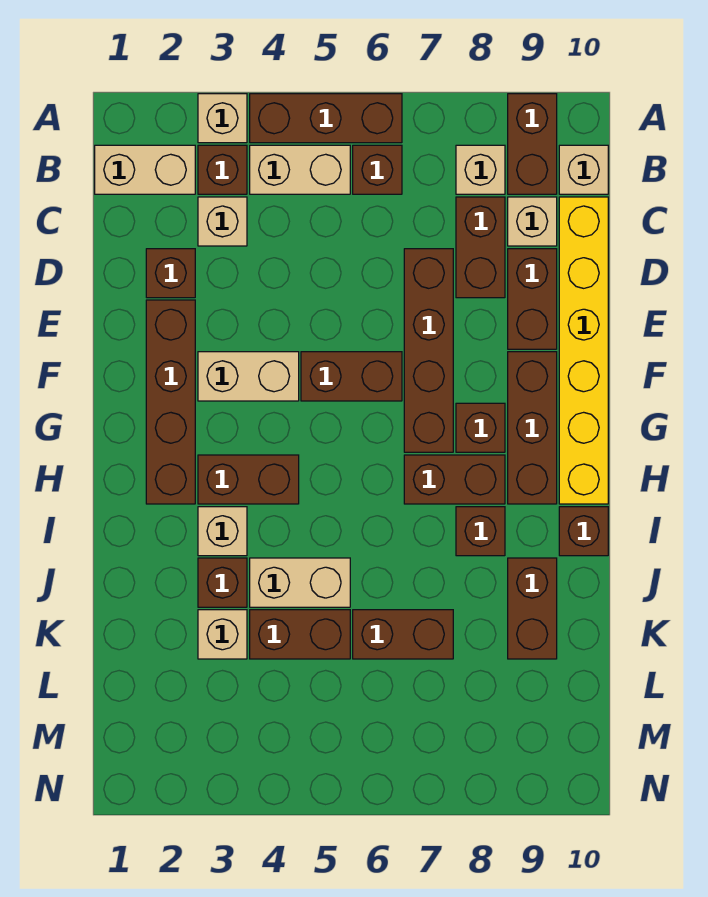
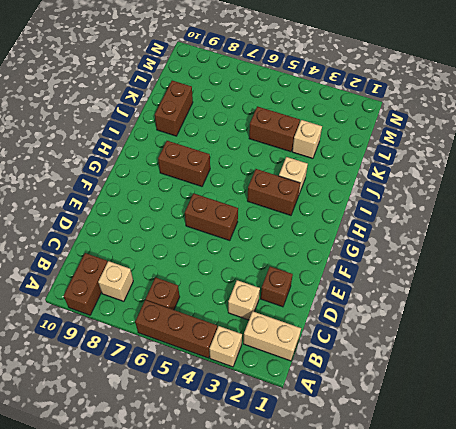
none -> brown brick B3 level 1
none -> tan brick B4:B5 level 1
none -> tan brick B10 level 1
none -> brown brick C8:D8 level 1

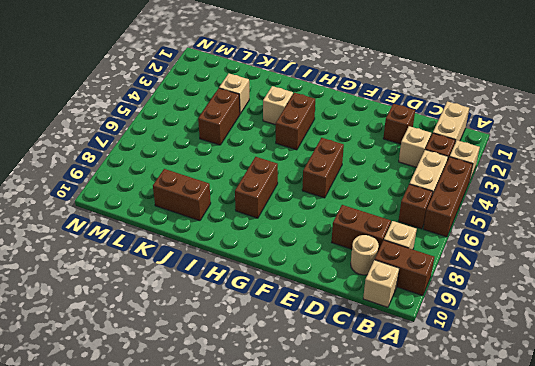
tan round brick C9 level 1 -> tan brick C9 level 1
none -> yellow brick C10:H10 level 1
none -> brown brick D7:G7 level 1
none -> brown brick D9:E9 level 1
none -> brown brick E2:H2 level 1

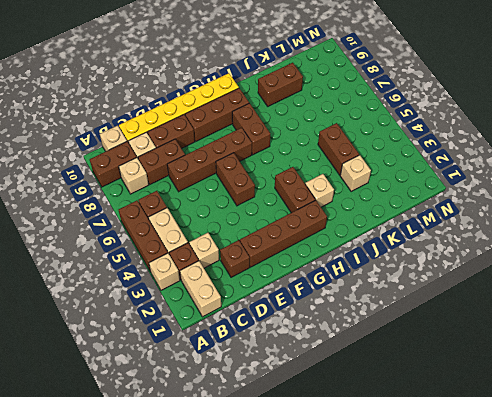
none -> tan brick F3:F4 level 1
none -> brown brick G8 level 1
none -> brown brick I8 level 1
none -> brown brick I10 level 1

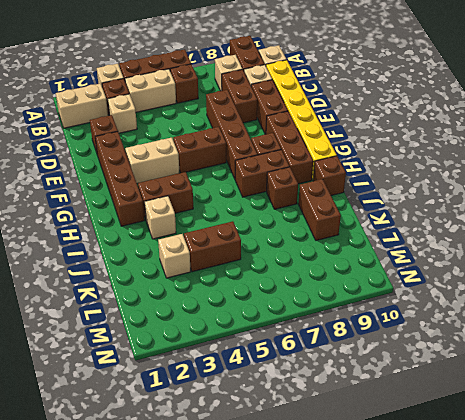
none -> brown brick J3 level 1
none -> tan brick J4:J5 level 1
none -> brown brick K6:K7 level 1

